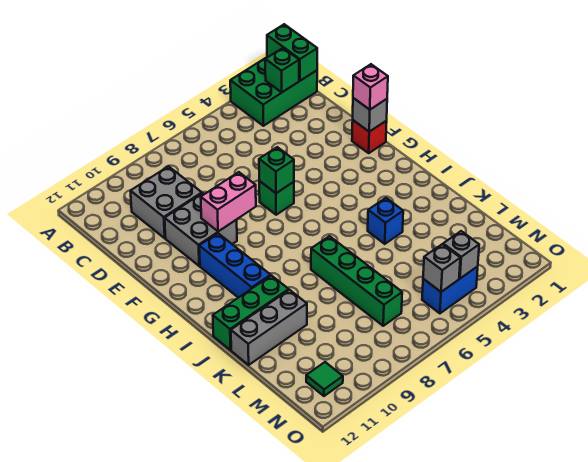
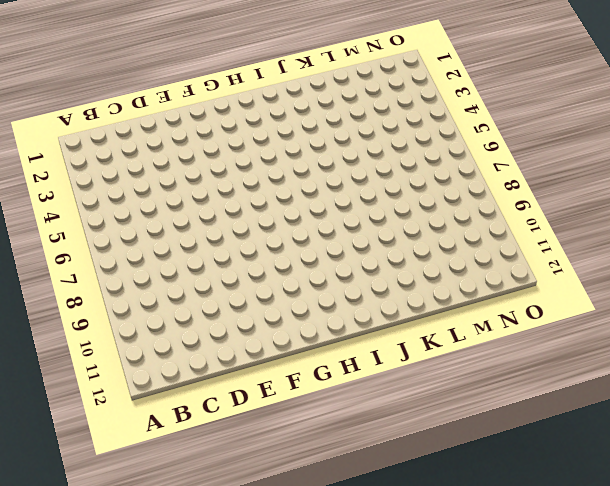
none -> green brick A1:B3 level 1
none -> grey brick C9:D10 level 1
none -> grey brick E9:F10 level 1

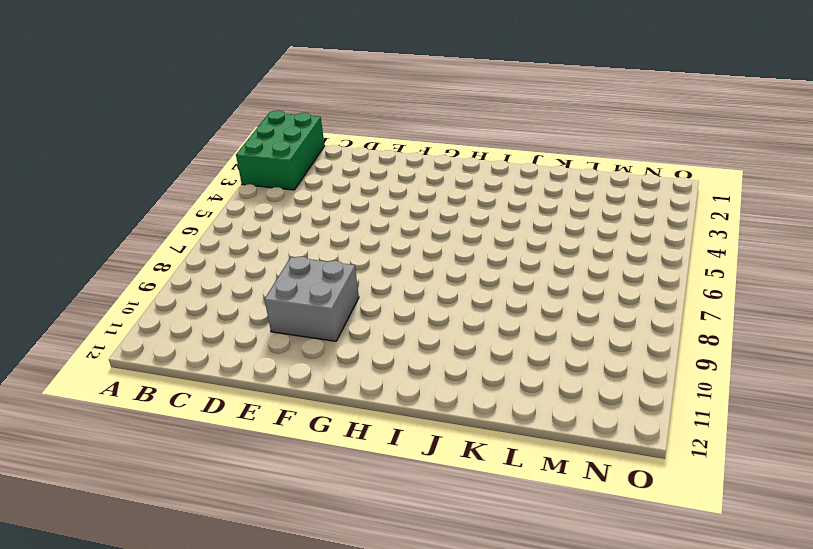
none -> grey brick C9:D10 level 1
none -> red brick F1 level 1
none -> green brick F6 level 1

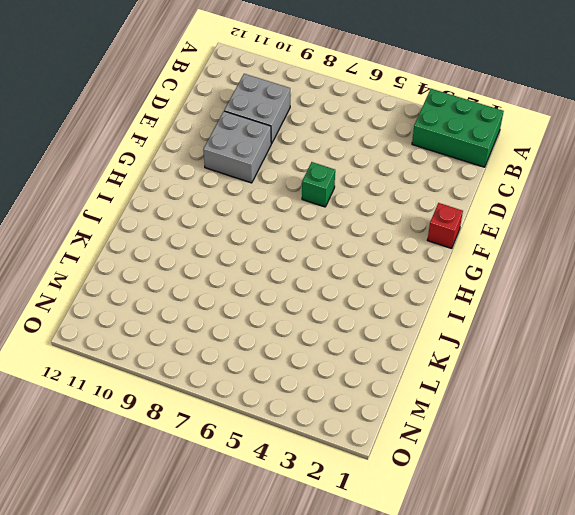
none -> blue brick G10:I10 level 1
none -> blue brick J4 level 1
none -> green brick J7:M7 level 1

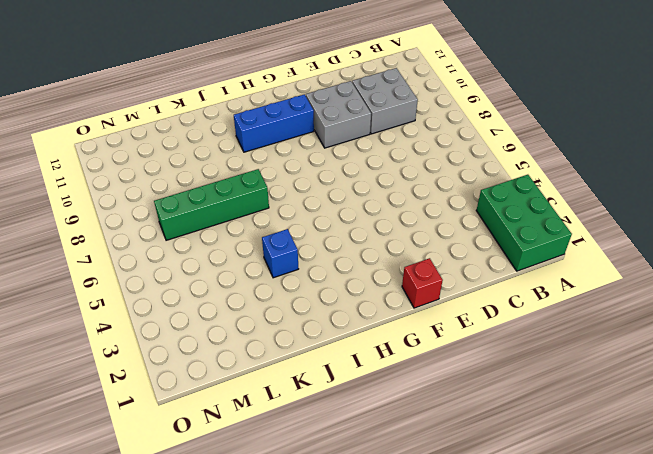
none -> green brick F6 level 1
none -> green brick J10:J12 level 1
none -> grey brick K10:K12 level 1

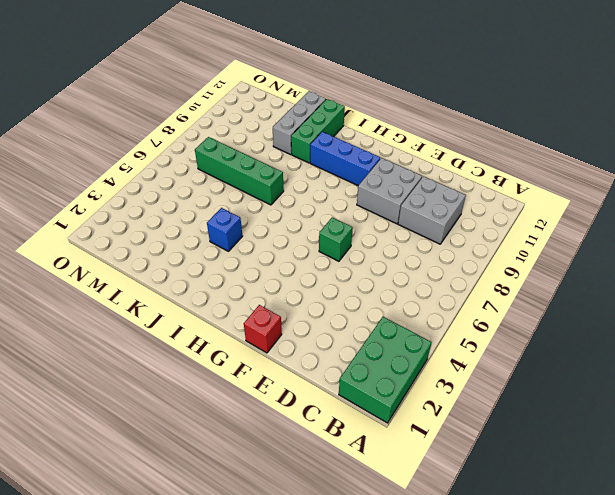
none -> blue brick N4:N5 level 1
none -> green tile N11 level 1
none -> green brick A1:B1 level 2

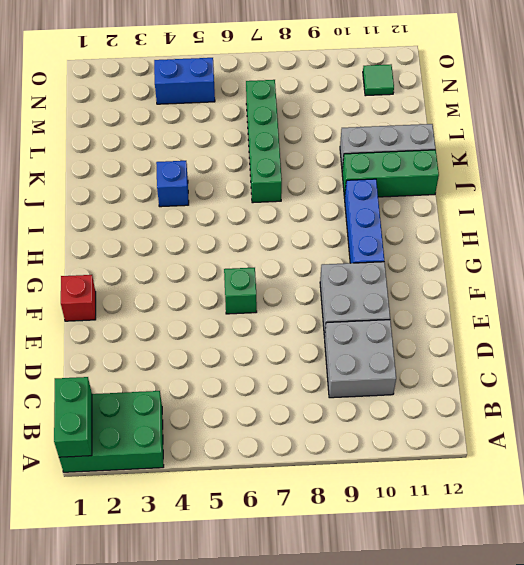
none -> green brick B2 level 2
none -> grey brick F1 level 2
none -> green brick F6 level 2

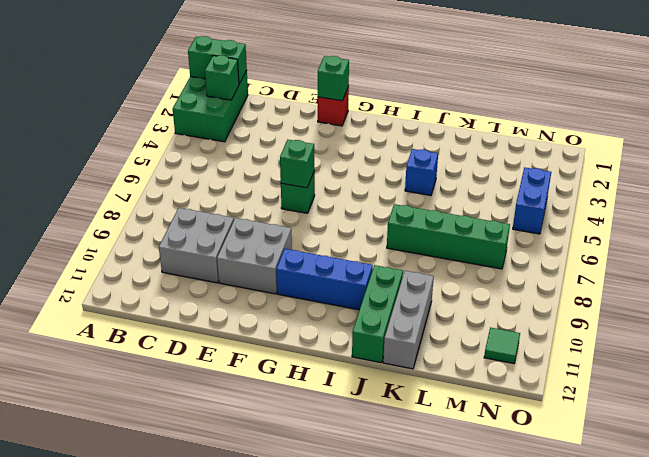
green brick F1 level 2 -> grey brick F1 level 2
none -> pink brick F8:F9 level 2
none -> grey brick N4 level 2
none -> grey brick N5 level 2

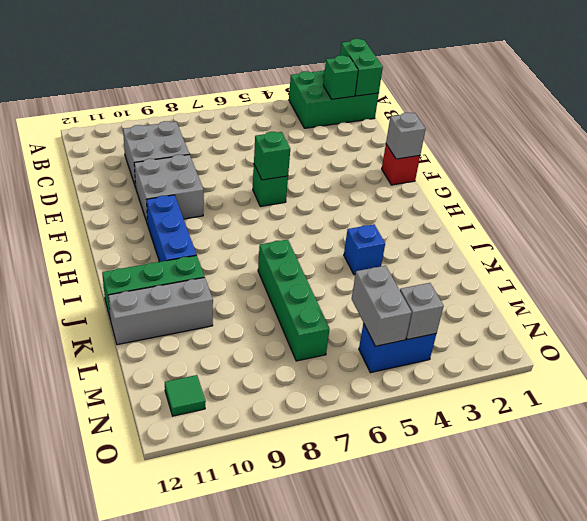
grey brick M5:N5 level 2 -> grey brick N5 level 2
none -> pink brick F8:F9 level 2
none -> pink brick F1 level 3

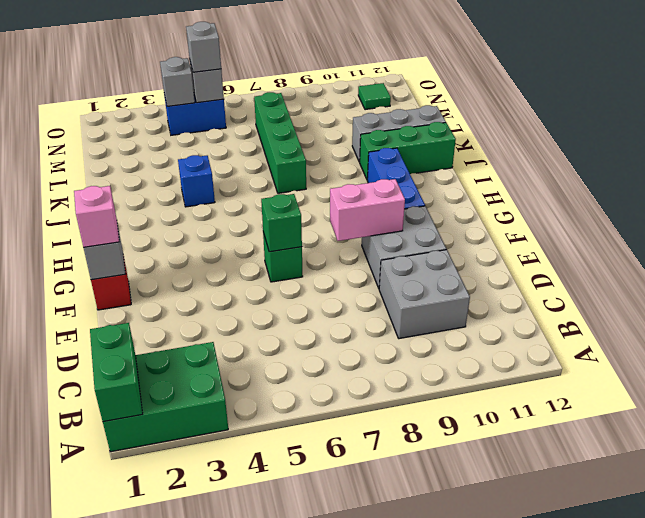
grey brick N5 level 3 -> none
none -> green brick B2 level 2

